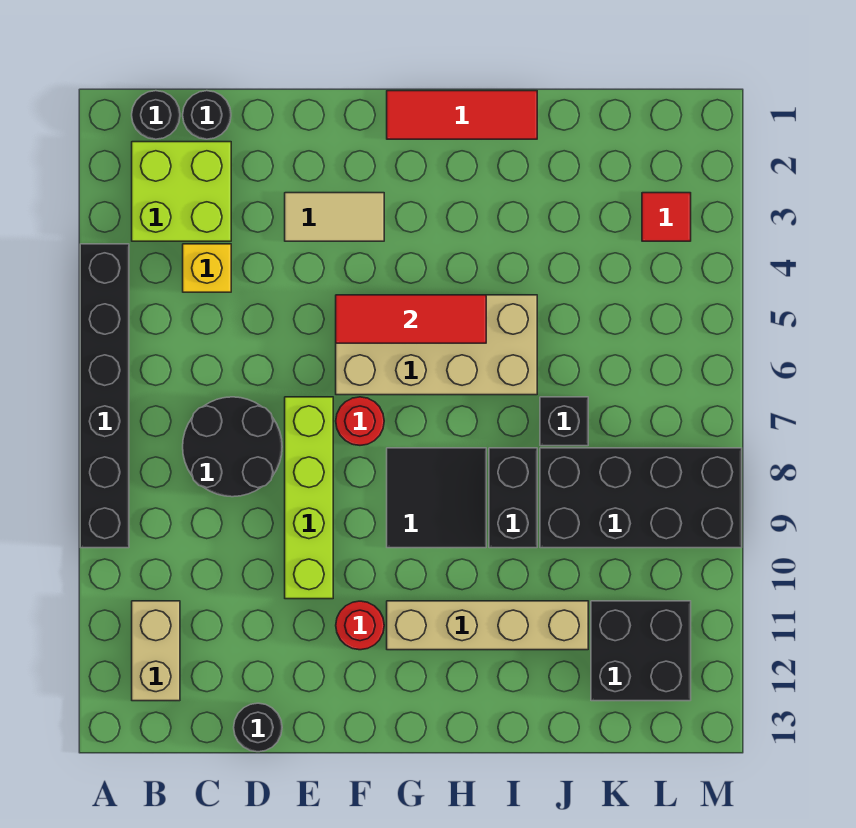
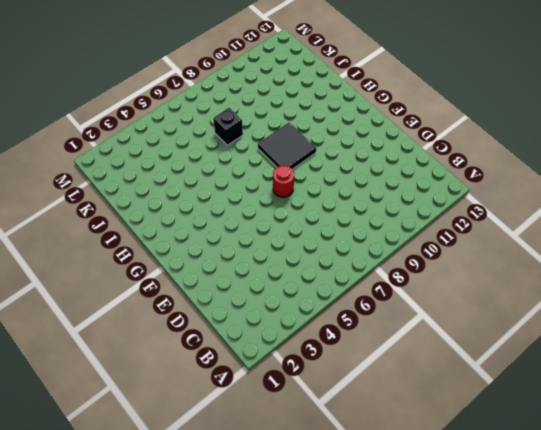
none -> black brick A4:A9 level 1
none -> black round brick B1 level 1
none -> lime brick B2:C3 level 1

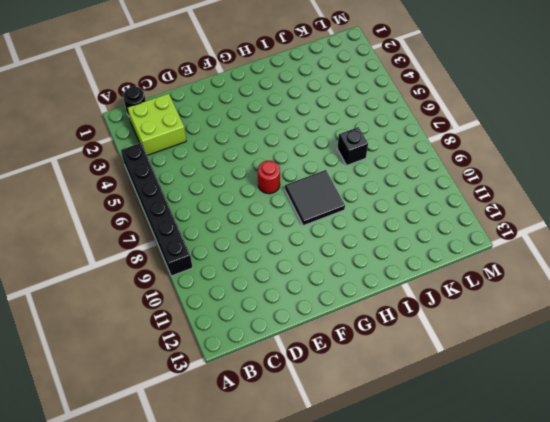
none -> tan brick B11:B12 level 1
none -> black round brick C1 level 1
none -> yellow brick C4 level 1

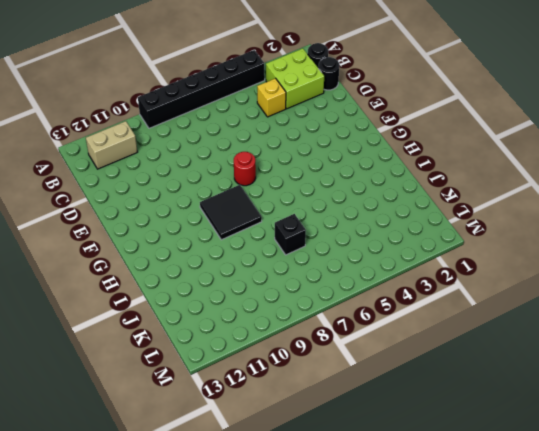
none -> black round brick C7:D8 level 1
none -> black round brick D13 level 1
none -> tan tile E3:F3 level 1

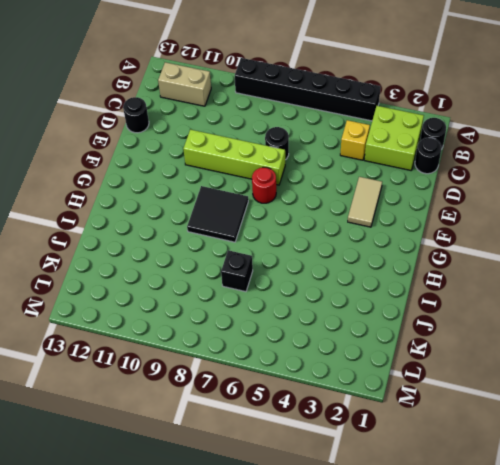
black round brick D7 level 1 -> black round brick C7:D8 level 1
none -> tan brick F5:I6 level 1
none -> red round brick F11 level 1
none -> red tile G1:I1 level 1

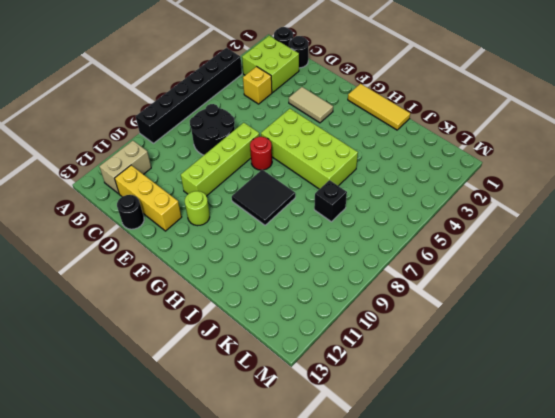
yellow brick C12:E12 level 1 -> none
lime brick F5:I6 level 1 -> tan brick F5:I6 level 1
lime round brick F11 level 1 -> red round brick F11 level 1
yellow tile G1:I1 level 1 -> red tile G1:I1 level 1
none -> tan brick G11:J11 level 1
none -> black brick I8:I9 level 1
none -> black brick J8:M9 level 1

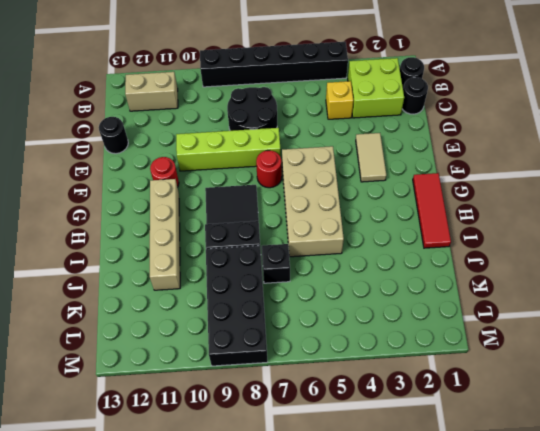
none -> black brick K11:L12 level 1
none -> red tile L3 level 1
none -> red tile F5:H5 level 2

